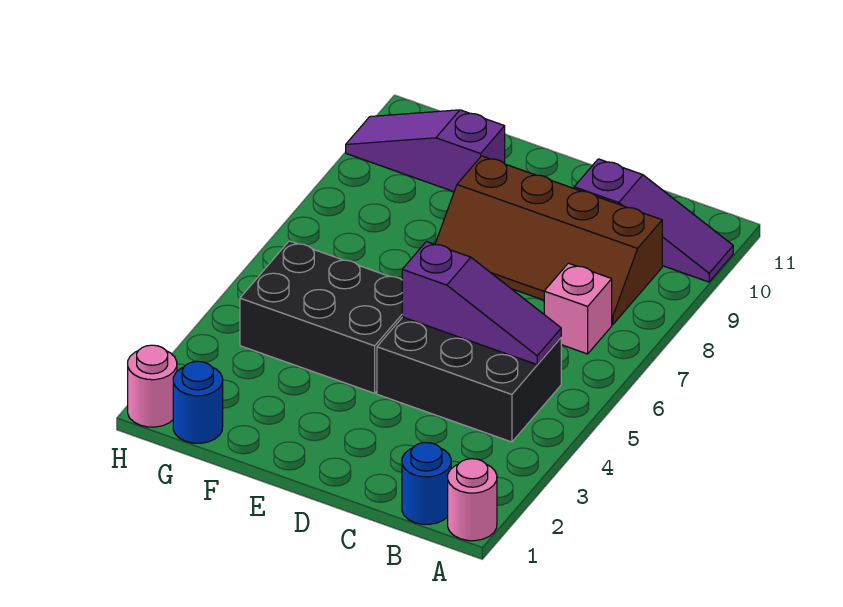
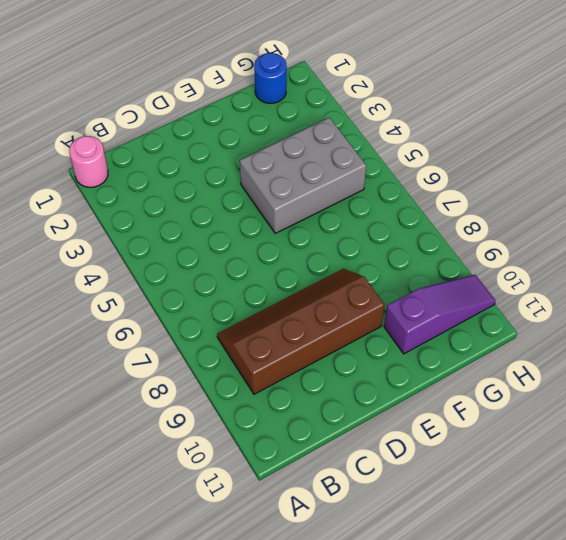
grey brick E4:G5 level 1 -> black brick E4:G5 level 1
none -> purple slope A10:C10 level 1 top C
none -> blue round brick B1 level 1

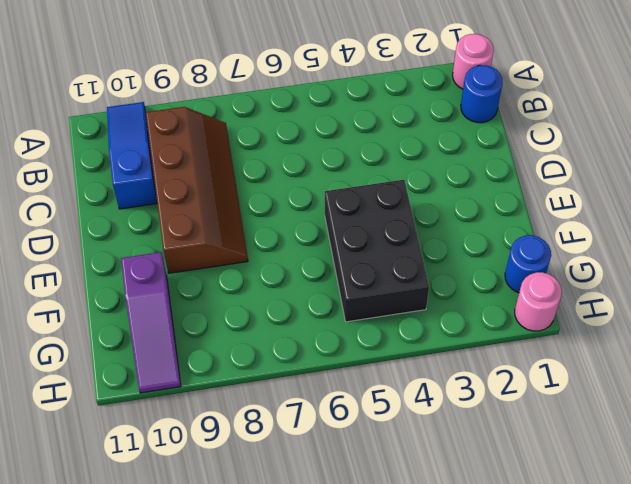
blue slope A10:C10 level 1 top C -> purple slope A10:C10 level 1 top C
none -> black brick B4:D5 level 1
none -> pink brick B7 level 1

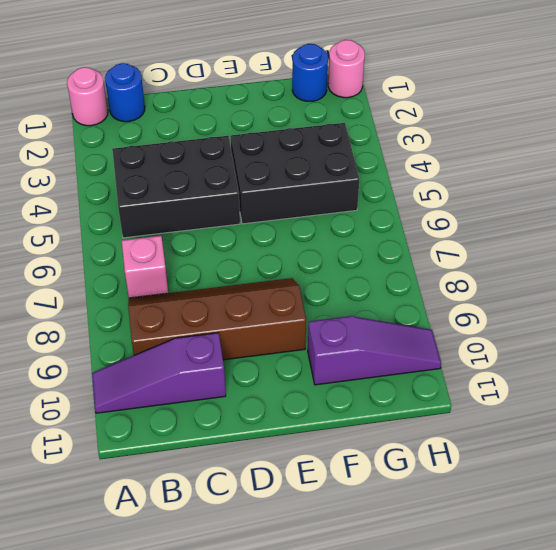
none -> purple slope B5:D5 level 2 top D

